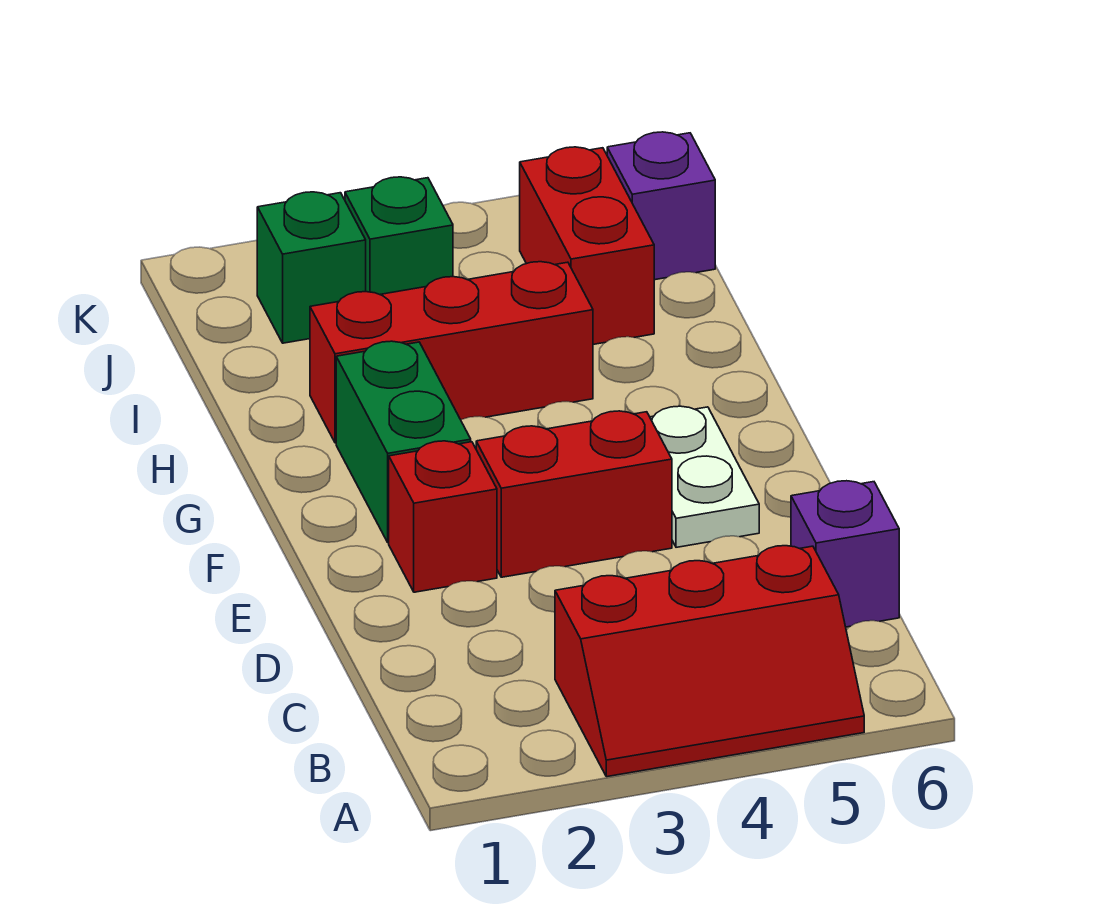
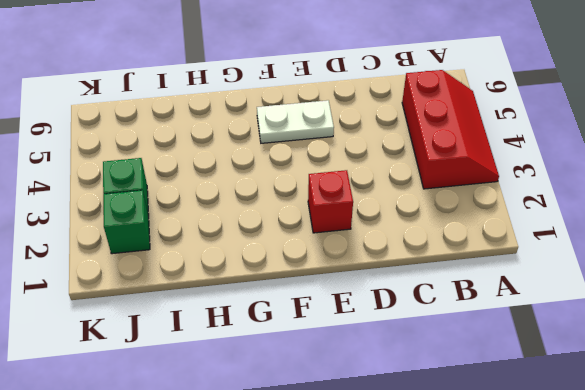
none -> purple brick C6 level 1
none -> red brick E3:E4 level 1

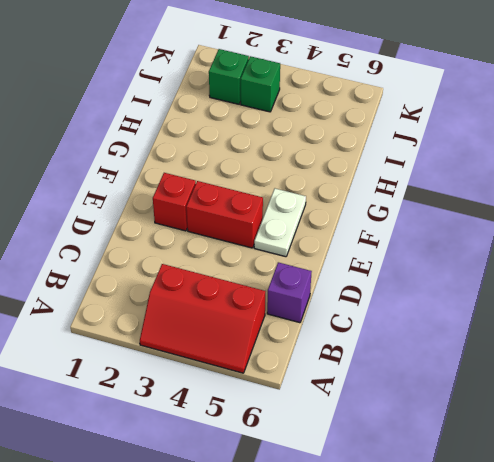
none -> green brick F2:G2 level 1
none -> red brick H2:H4 level 1

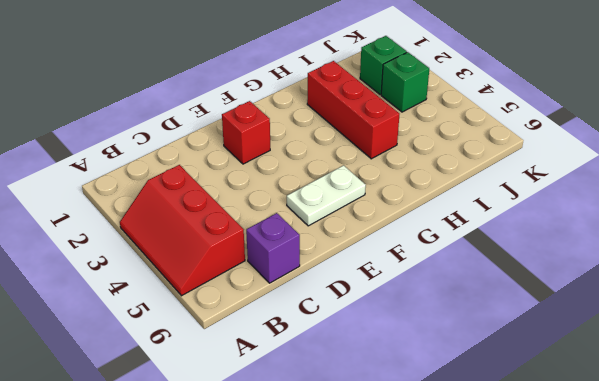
none -> red brick E3:E4 level 1
none -> green brick F2:G2 level 1

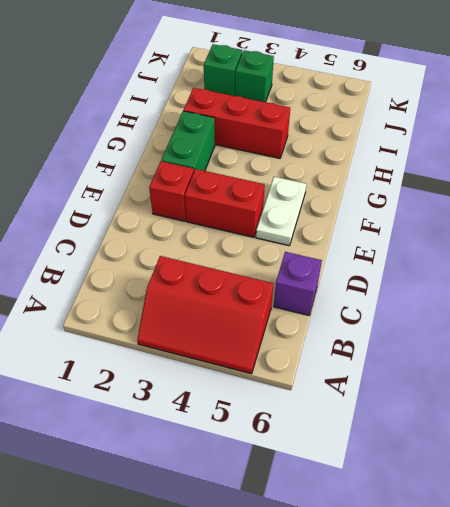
none -> red brick I5:J5 level 1
none -> purple brick J6 level 1

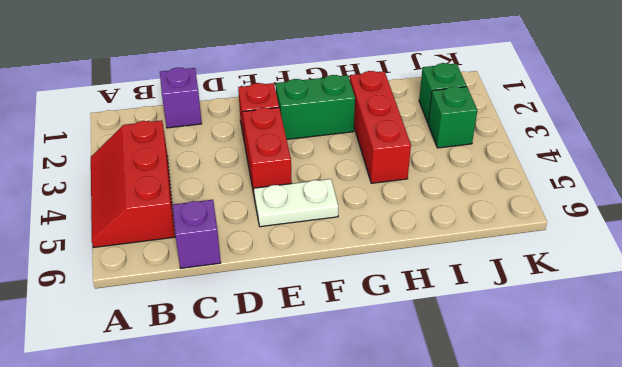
purple brick C1 level 1 -> purple brick J6 level 1
none -> red brick I5:J5 level 1

